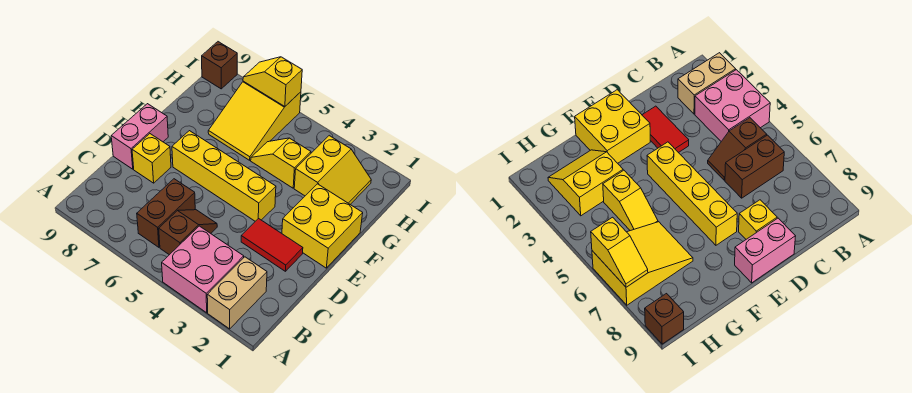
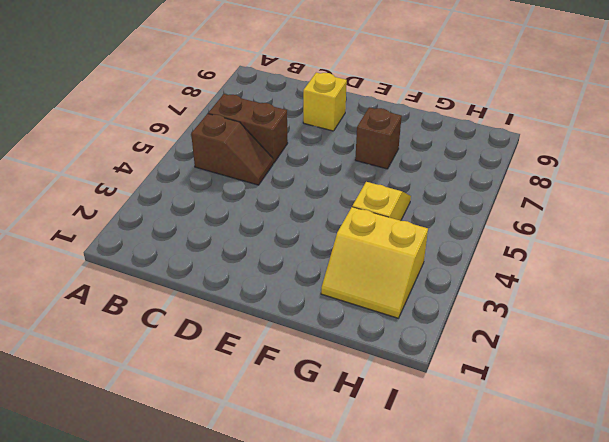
brown brick F7 level 1 -> brown brick I9 level 1
none -> tan brick A2:B2 level 1
none -> pink brick A3:B4 level 1
none -> red tile D2:D3 level 1

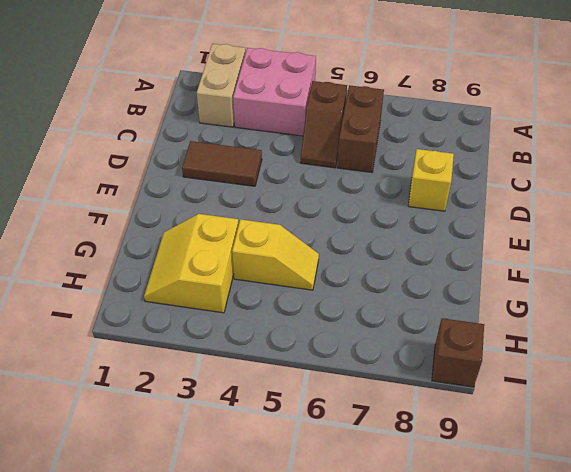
brown tile D2:D3 level 1 -> red tile D2:D3 level 1
none -> pink brick D9:E9 level 1
none -> yellow brick E1:F2 level 1
none -> yellow brick E4:E7 level 1

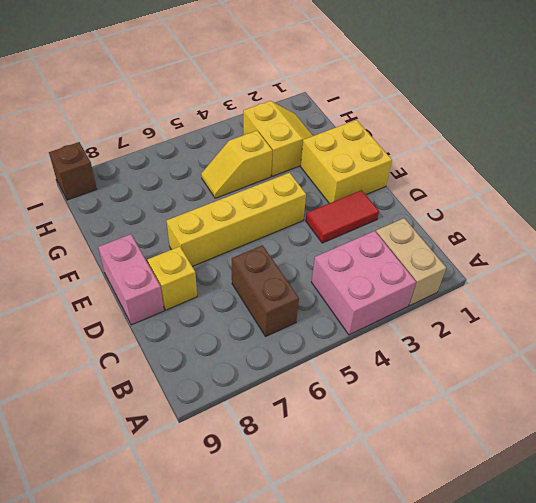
none -> brown slope B5:C5 level 1 top B
none -> yellow slope G6:I7 level 1 top I
none -> yellow slope I6:I7 level 2 top 6

